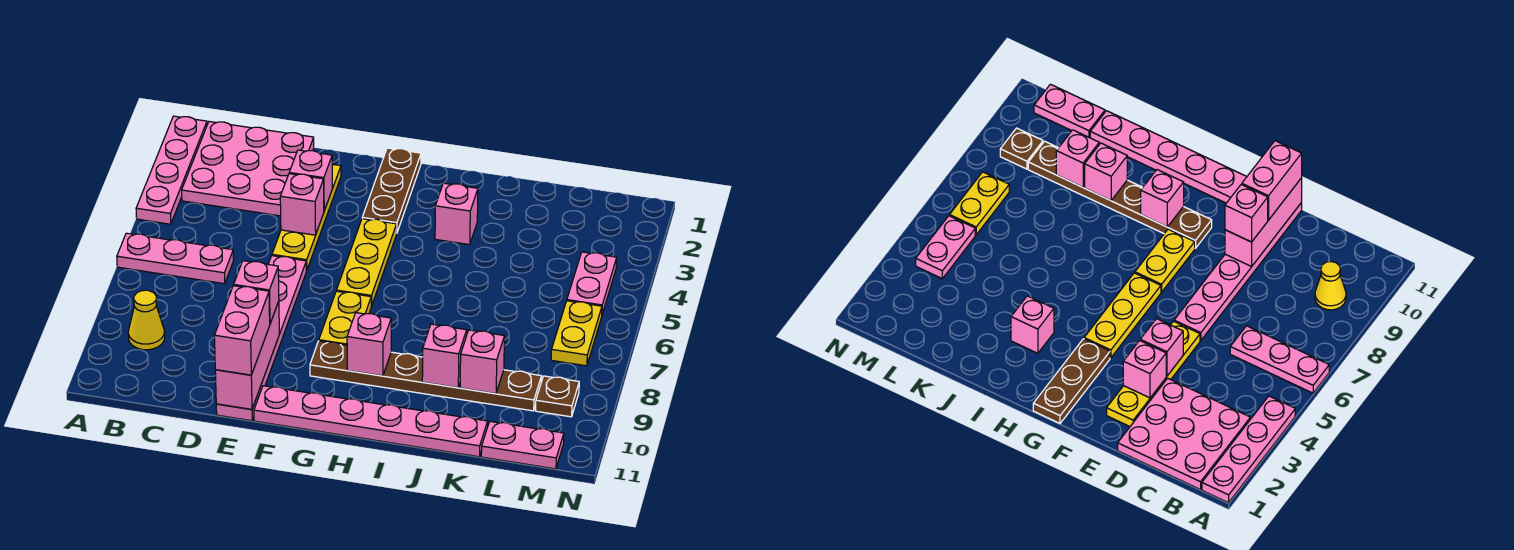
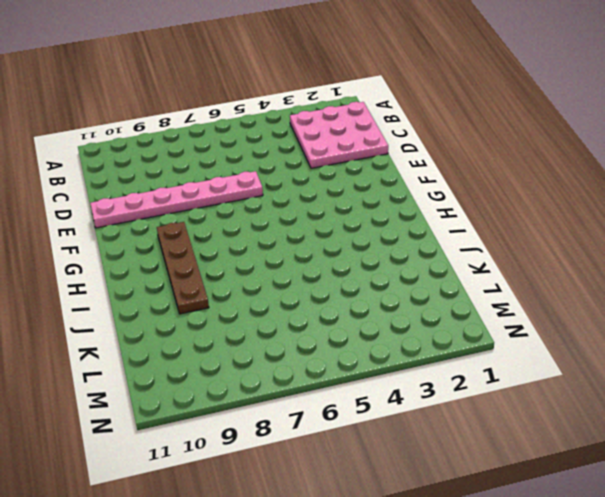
brown plate G9:J9 level 1 -> brown plate G9:L9 level 1
none -> pink plate A1:A4 level 1
none -> pink plate A6:C6 level 1
none -> yellow cone B9 level 1

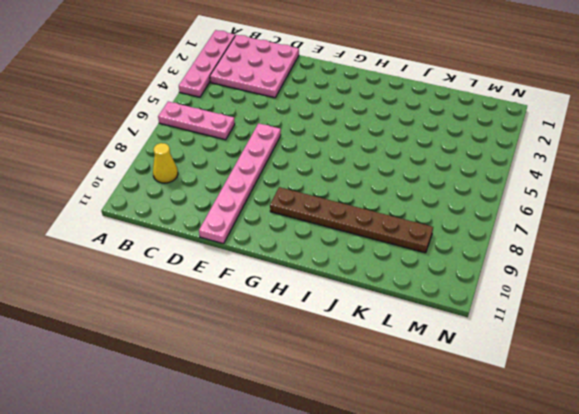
none -> yellow plate E2:E5 level 1
none -> pink plate F11:K11 level 1
none -> brown plate G1:G3 level 1

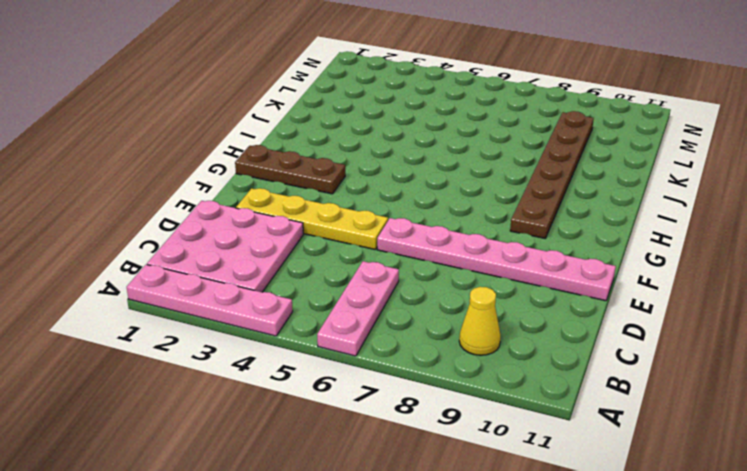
none -> pink plate F11:K11 level 1
none -> yellow plate G4:G6 level 1
none -> yellow plate G7:G8 level 1

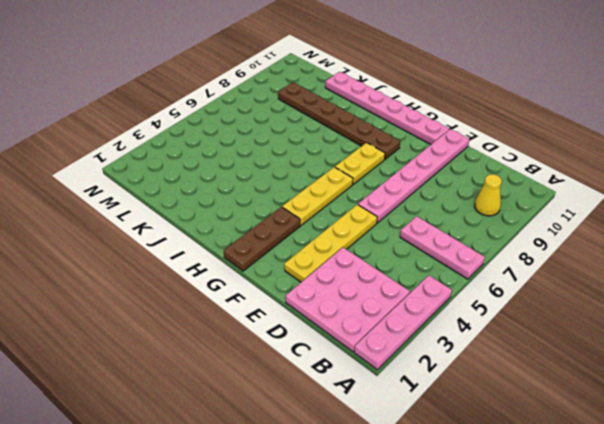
none -> pink brick I3 level 1
none -> pink plate L11:M11 level 1
none -> pink plate M4:M5 level 1

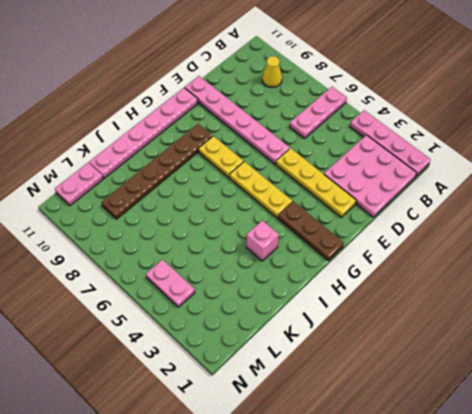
none -> yellow plate M6:M7 level 1
none -> brown plate M9 level 1
none -> pink brick E3 level 2

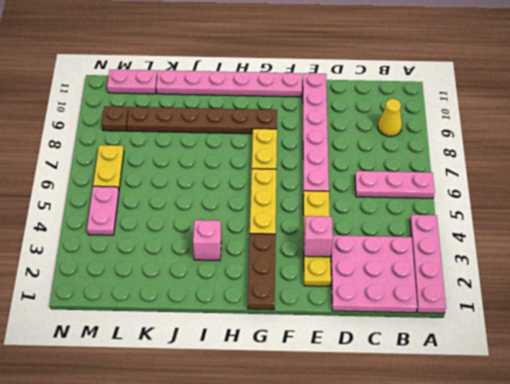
none -> pink brick E4 level 2
none -> pink brick E9:E11 level 2
none -> pink brick H9 level 2

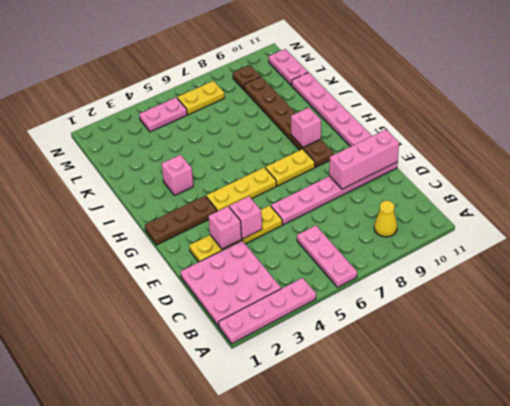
none -> pink brick J9 level 2
none -> pink brick K9 level 2
none -> pink brick E9 level 3

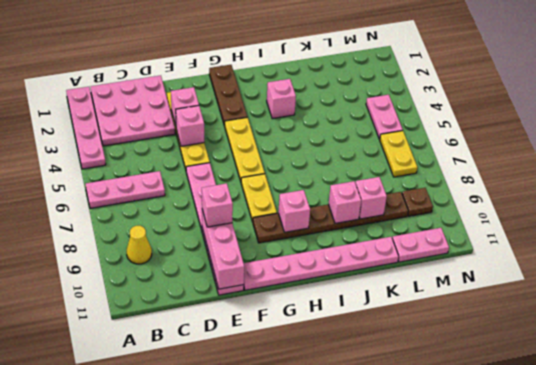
none -> pink brick E10:E11 level 3

